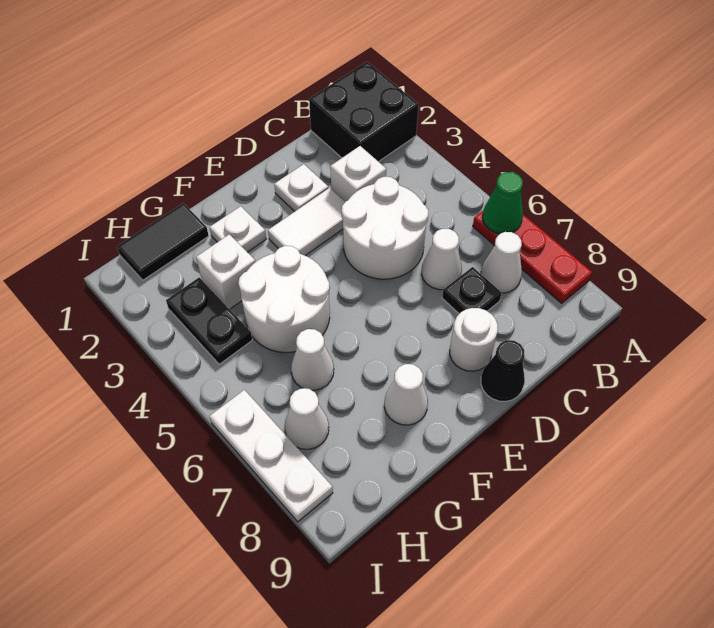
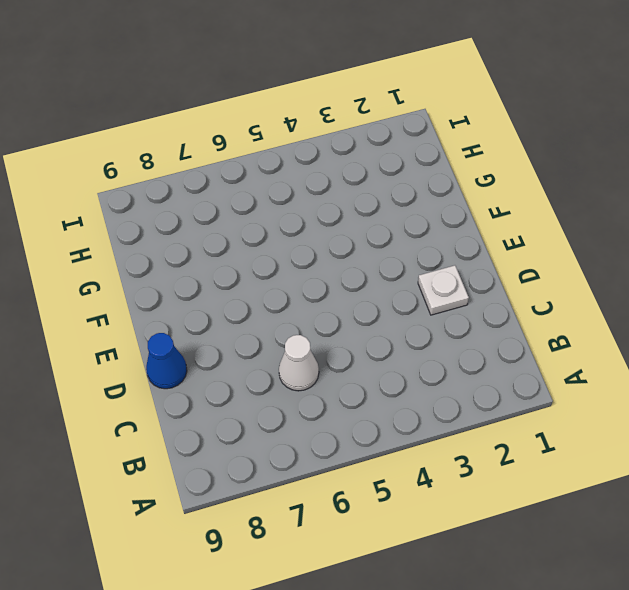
blue cone D9 level 1 -> black cone D9 level 1
none -> black brick A1:B2 level 1
none -> red plate A6:A8 level 1
none -> white cone B7 level 1

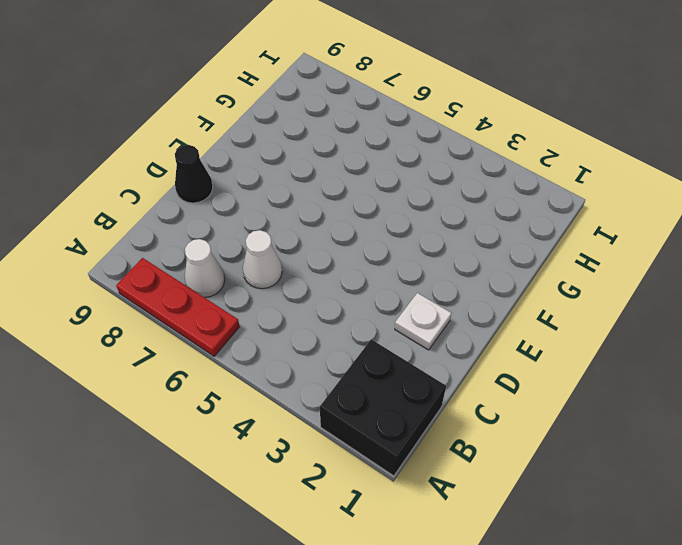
none -> white brick C3 level 1
none -> white round brick C4:D5 level 1
none -> black plate C7 level 1

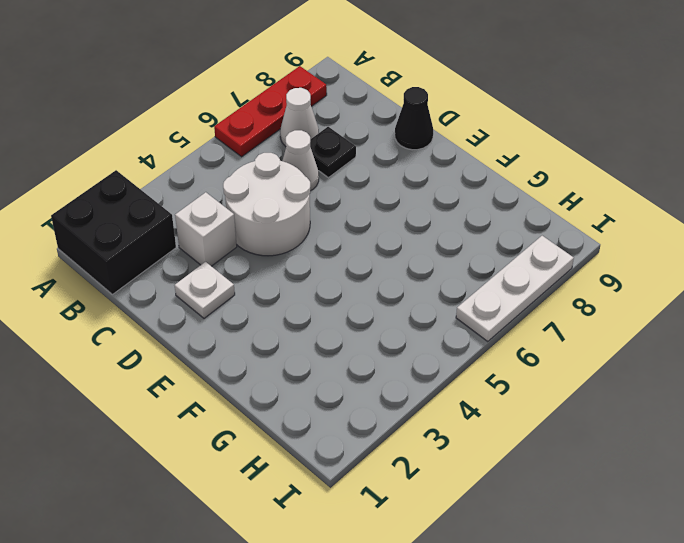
none -> white tile D3:E3 level 1
none -> white round brick D8 level 1
none -> white plate F2 level 1

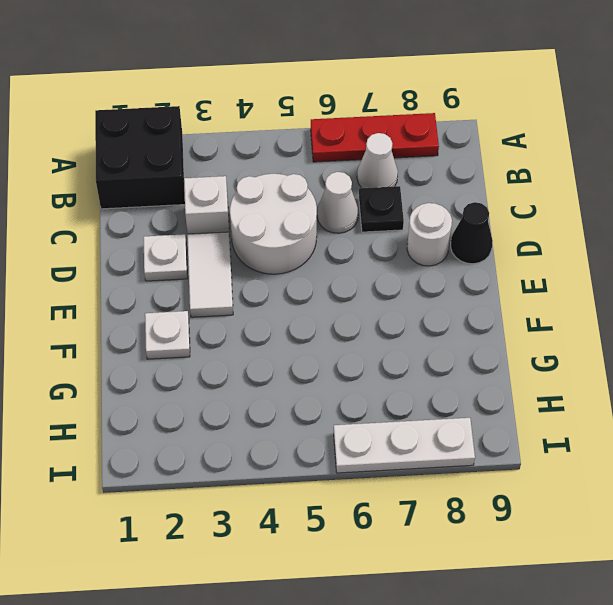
none -> white round brick F4:G5 level 1
none -> white cone F8 level 1
none -> black tile G1:H1 level 1

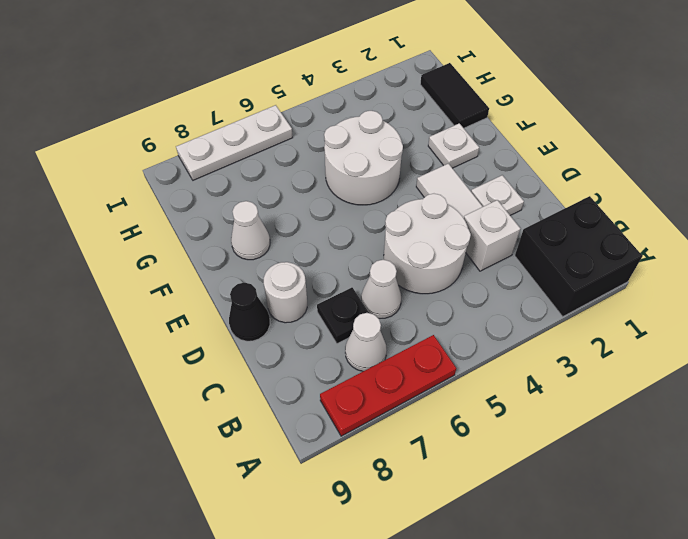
none -> white brick G3 level 1
none -> white cone G6 level 1
none -> black plate H3:H4 level 1

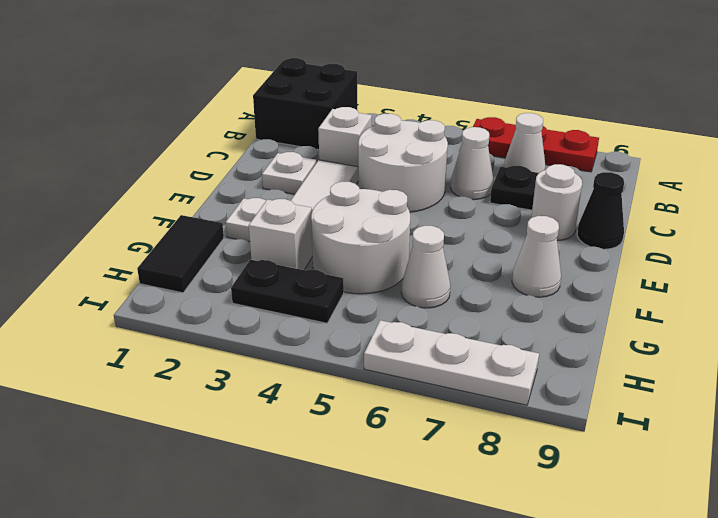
none -> white cone H7 level 1
none -> green cone A6 level 2

